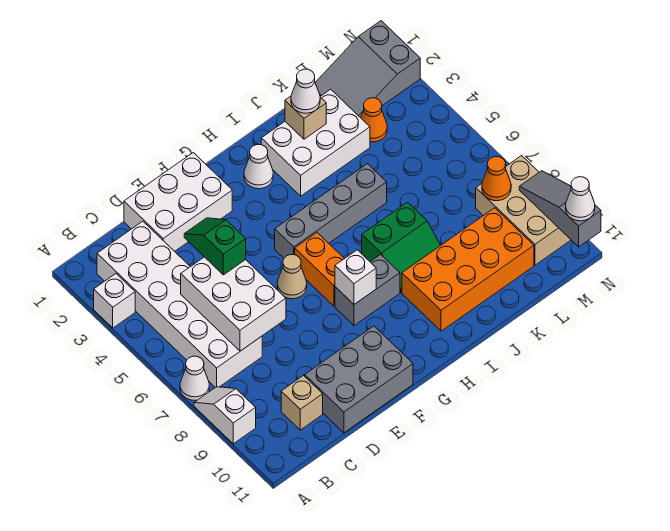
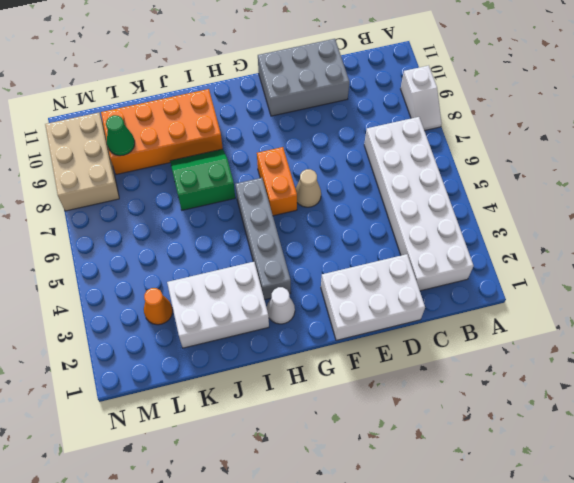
grey brick H3:H6 level 1 -> grey brick G5:J5 level 1
green cone L9 level 2 -> none
none -> white brick A3 level 1
none -> white cone A7 level 1
none -> tan brick C10 level 1

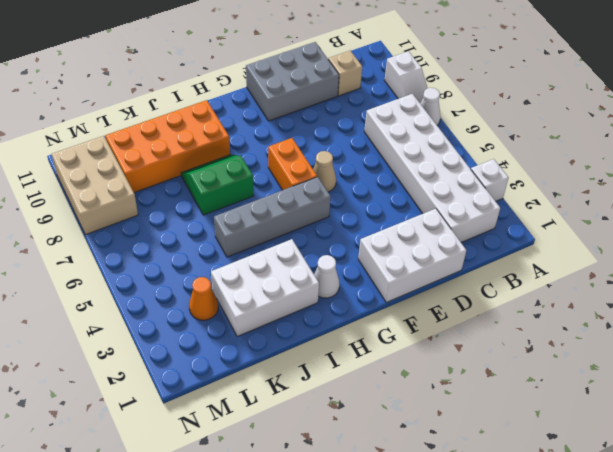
none -> grey brick G8:H8 level 1
none -> grey slope L1:N2 level 1 top N
none -> white brick C5:D7 level 2

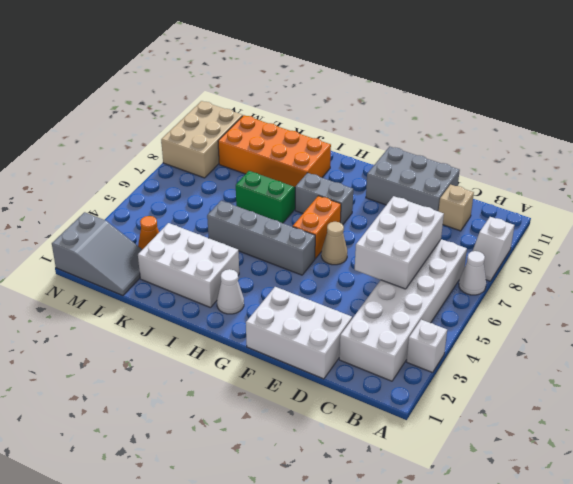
none -> white brick G8 level 2
none -> tan brick J2 level 2
none -> orange cone M8 level 2

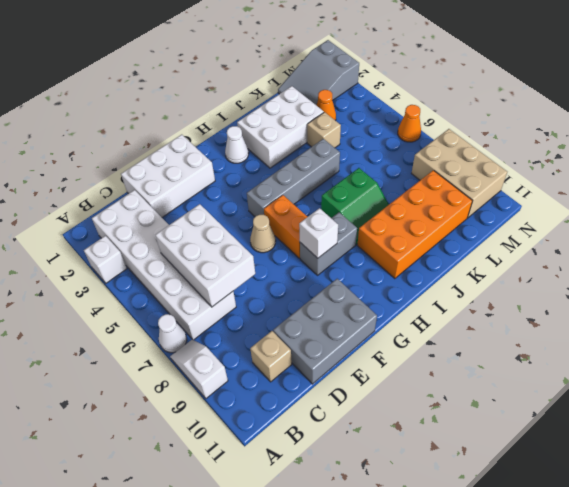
tan brick K4 level 1 -> tan brick J2 level 2
orange cone N6 level 1 -> orange cone M8 level 2
none -> grey slope N9:N11 level 2 top 11
none -> green slope D4:D5 level 3 top 5
none -> white cone J2 level 3

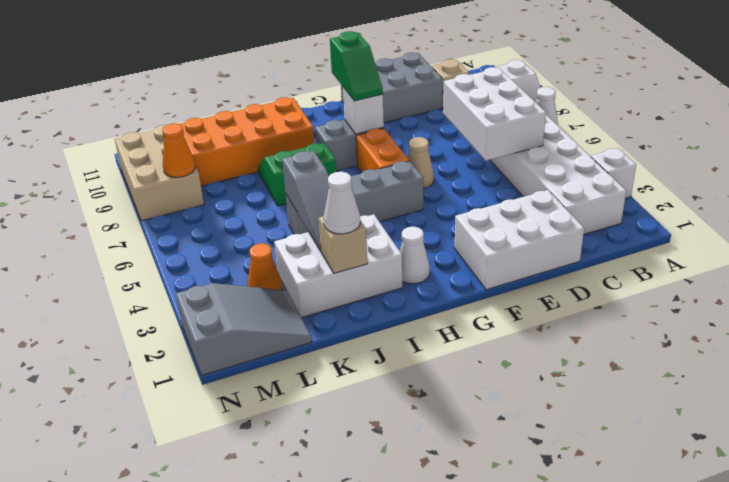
green slope G8:G9 level 3 top 9 -> green slope D4:D5 level 3 top 5
grey slope J3:J5 level 2 top 5 -> grey slope N9:N11 level 2 top 11
none -> white cone N11 level 3

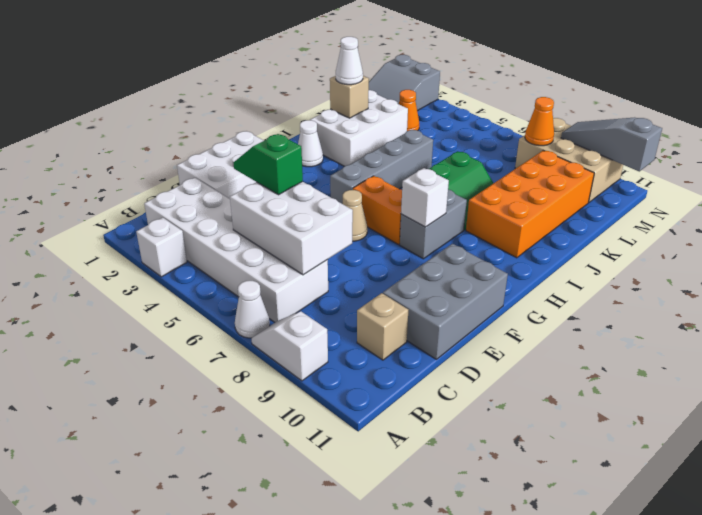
none -> white cone N11 level 3

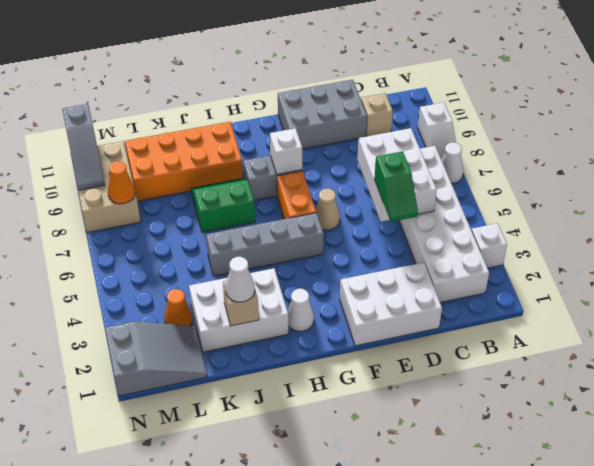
none -> white cone N11 level 3

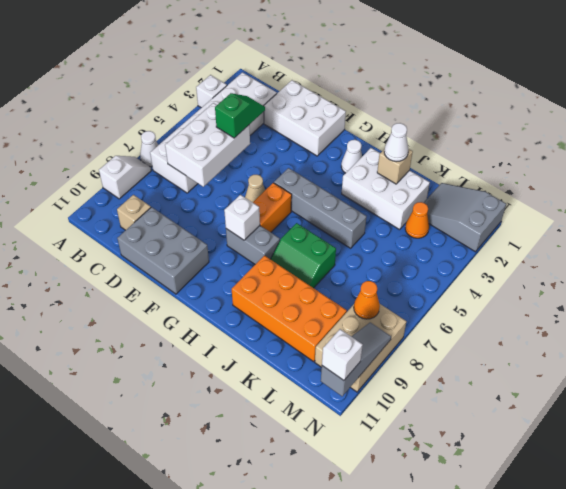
white brick N11 level 3 -> white cone N11 level 3

